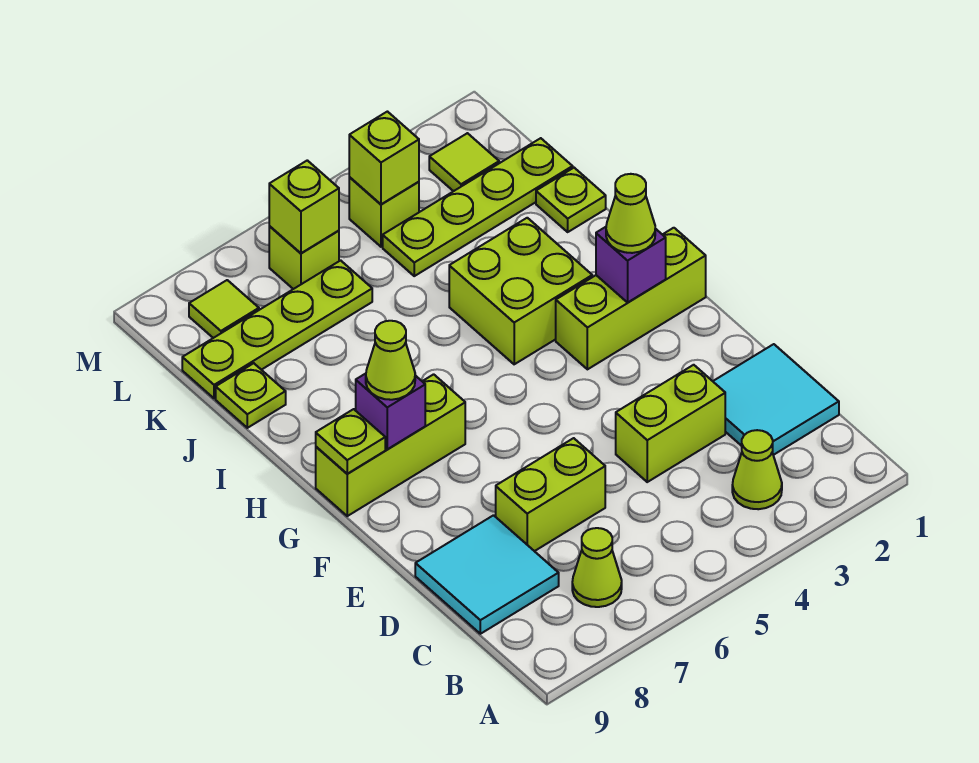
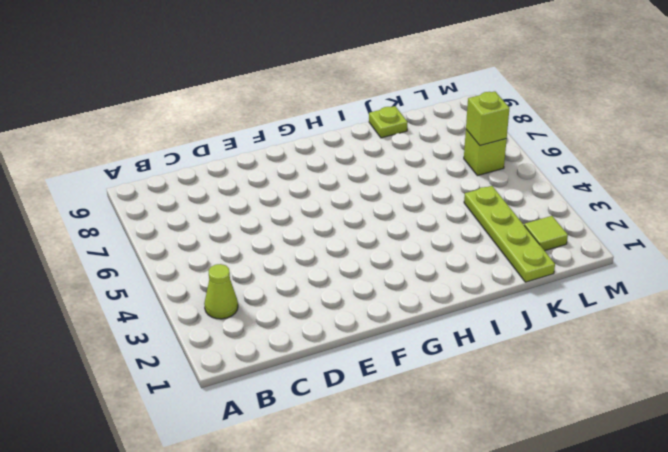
none -> lime cone B7 level 1
none -> cyan tile C1:D2 level 1
none -> cyan tile C8:D9 level 1

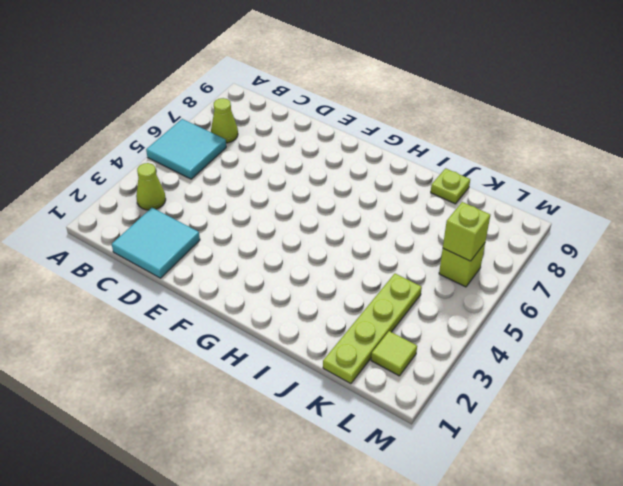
cyan tile A5:B6 level 1 -> cyan tile C8:D9 level 1
none -> lime brick D3:D4 level 1
none -> lime brick D6:D7 level 1
none -> lime brick G1:G3 level 1

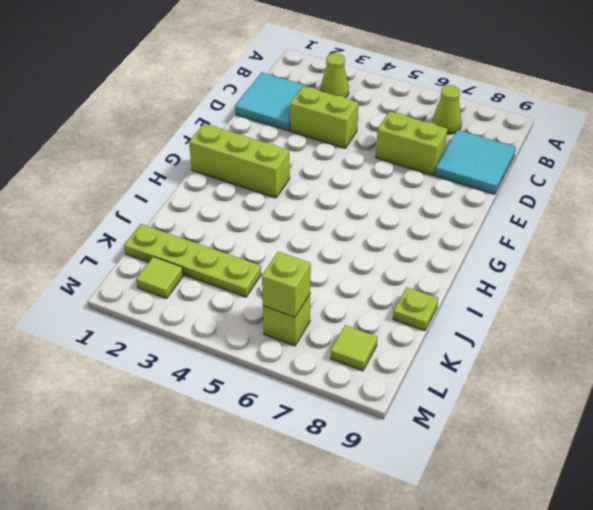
none -> lime brick G7:G9 level 1
none -> lime brick H3:I4 level 1
none -> lime plate J1 level 1

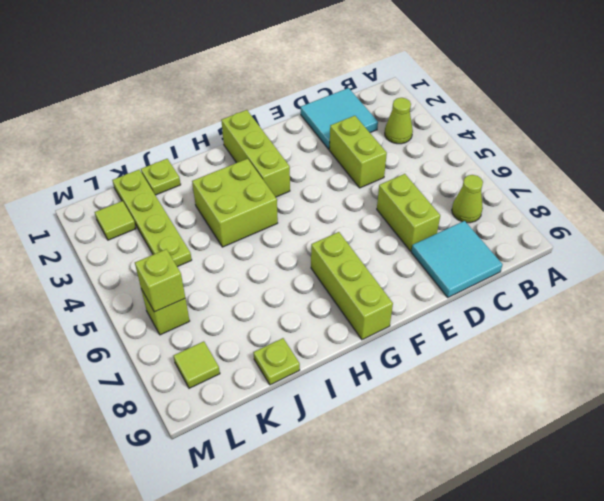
none -> lime plate K6:K9 level 1
none -> lime brick L4 level 1
none -> purple brick G2 level 2

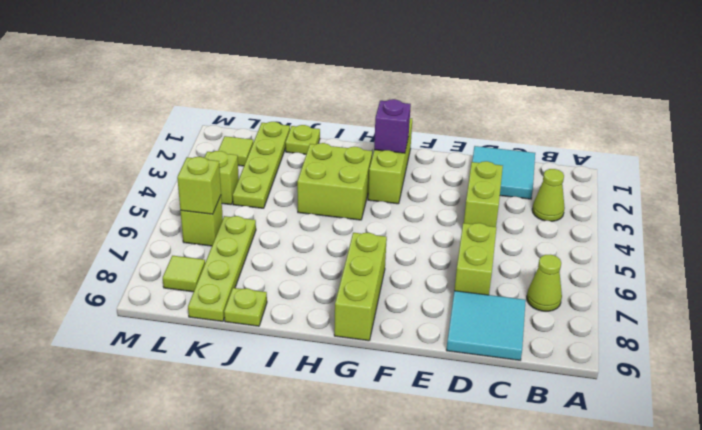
none -> purple brick G8 level 2
none -> lime plate G9 level 2
none -> lime brick L4 level 2

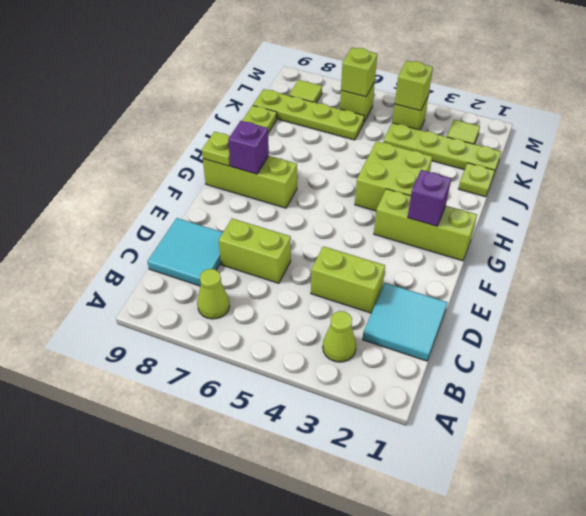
none -> lime cone G2 level 3
none -> lime cone G8 level 3

